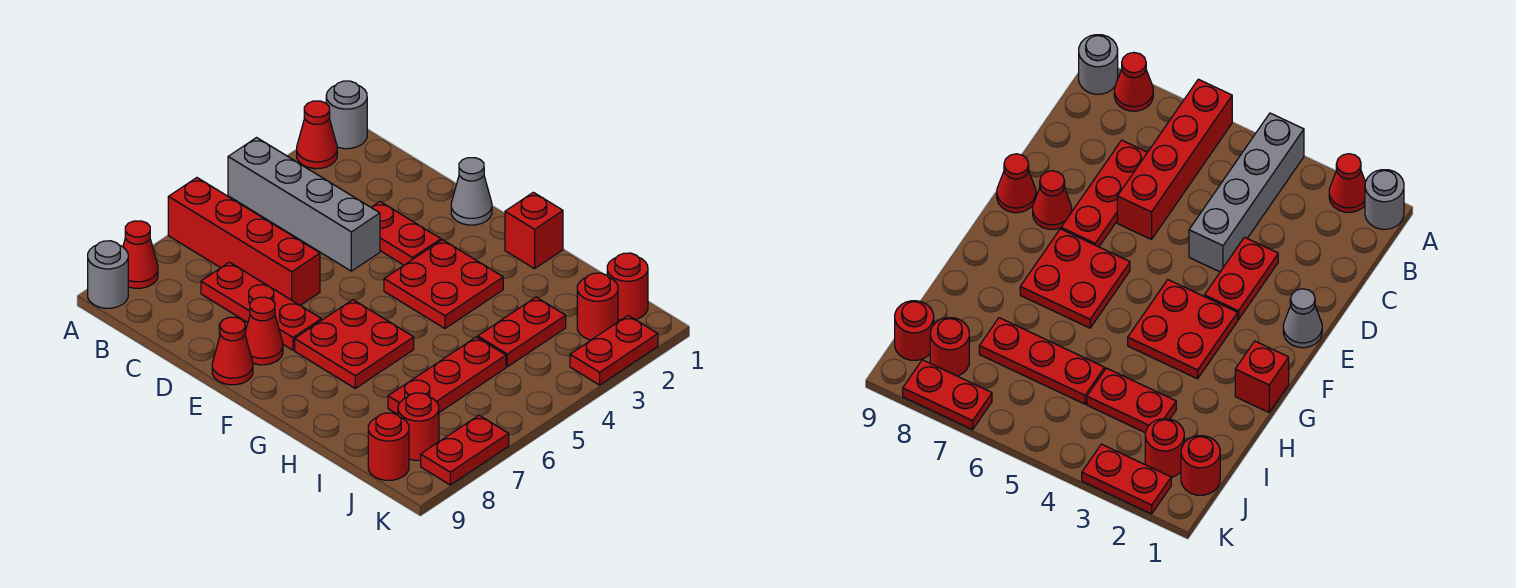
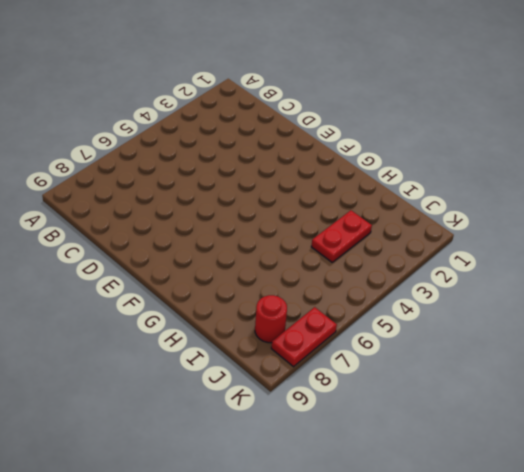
none -> grey round brick A1 level 1
none -> red cone A2 level 1
none -> grey brick A4:D4 level 1

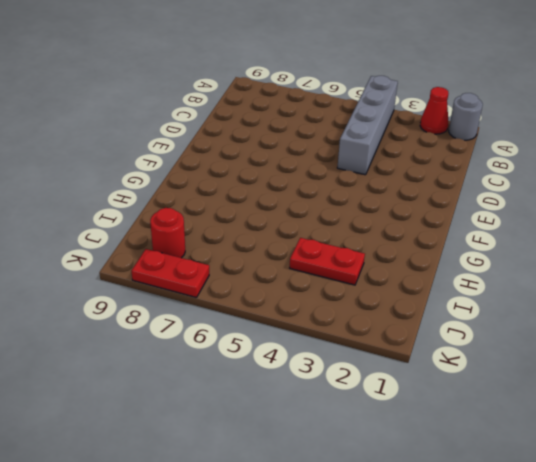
none -> red brick A6:D6 level 1
none -> red cone A8 level 1
none -> grey round brick A9 level 1

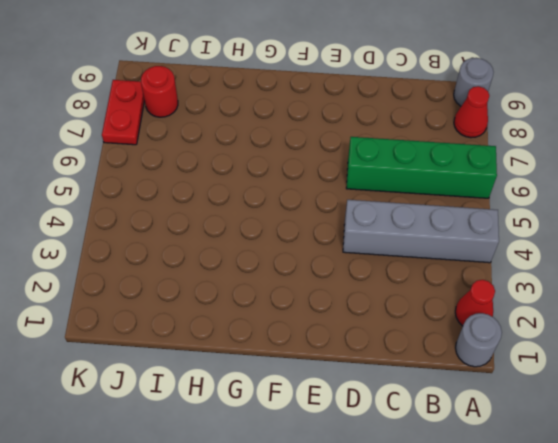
green brick A6:D6 level 1 -> red brick A6:D6 level 1
none -> red plate C7:E7 level 1
none -> red plate D3:E3 level 1
none -> grey cone E1 level 1

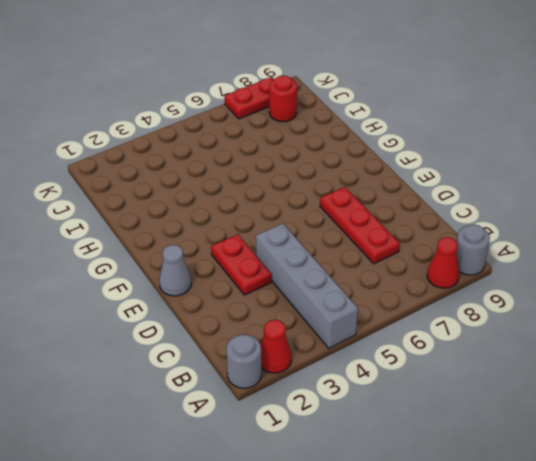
none -> red brick A6:D6 level 1
none -> red cone E8 level 1
none -> red cone E9 level 1

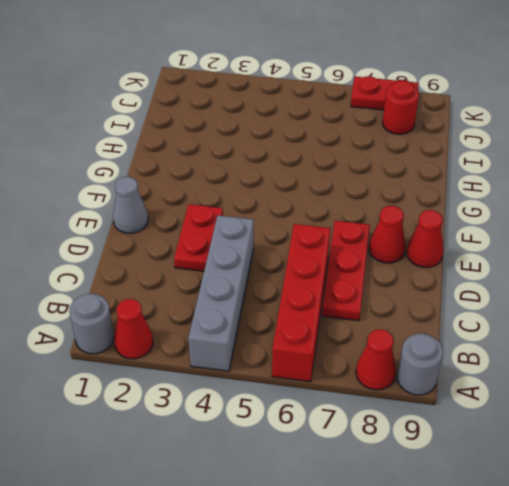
none -> red plate F3:G4 level 1
none -> red plate F6:G7 level 1
none -> red brick G1 level 1

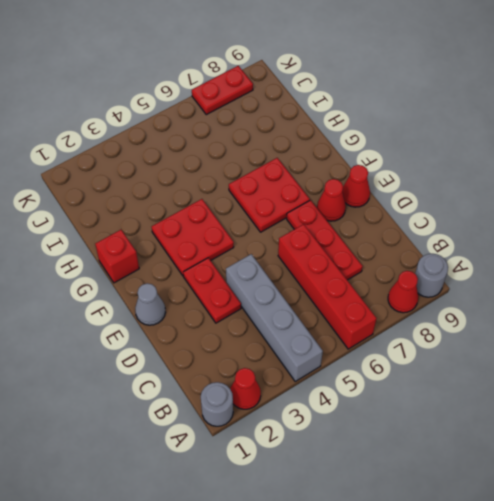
none -> red plate I3:I4 level 1
none -> red plate I5:I7 level 1
none -> red round brick J1 level 1

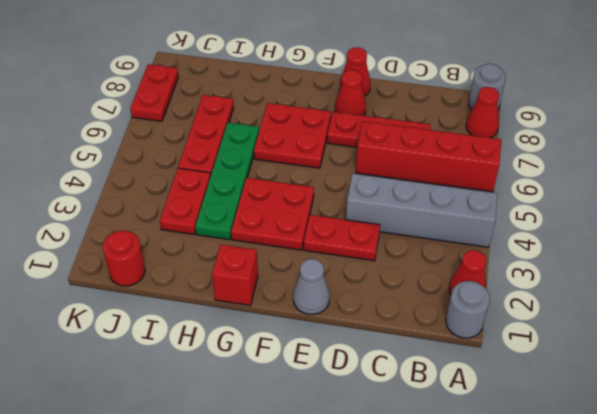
green plate H3:H6 level 1 -> none
none -> red round brick J2 level 1
none -> red round brick J8 level 1
none -> red round brick J9 level 1

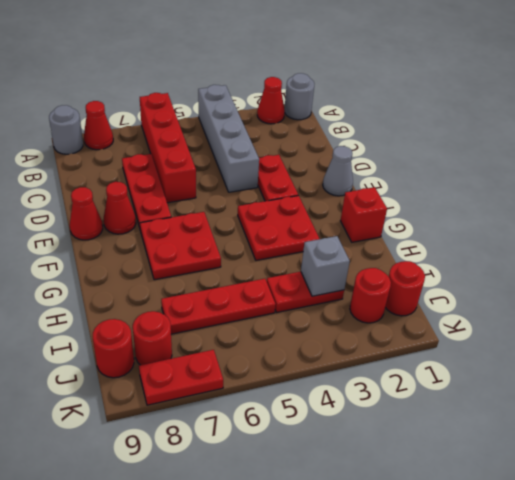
grey brick I3 level 2 -> none
none -> red plate K2:K3 level 1

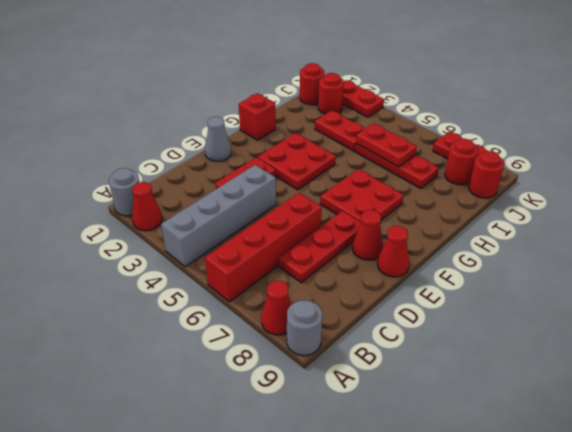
red plate I5:I6 level 2 -> none

